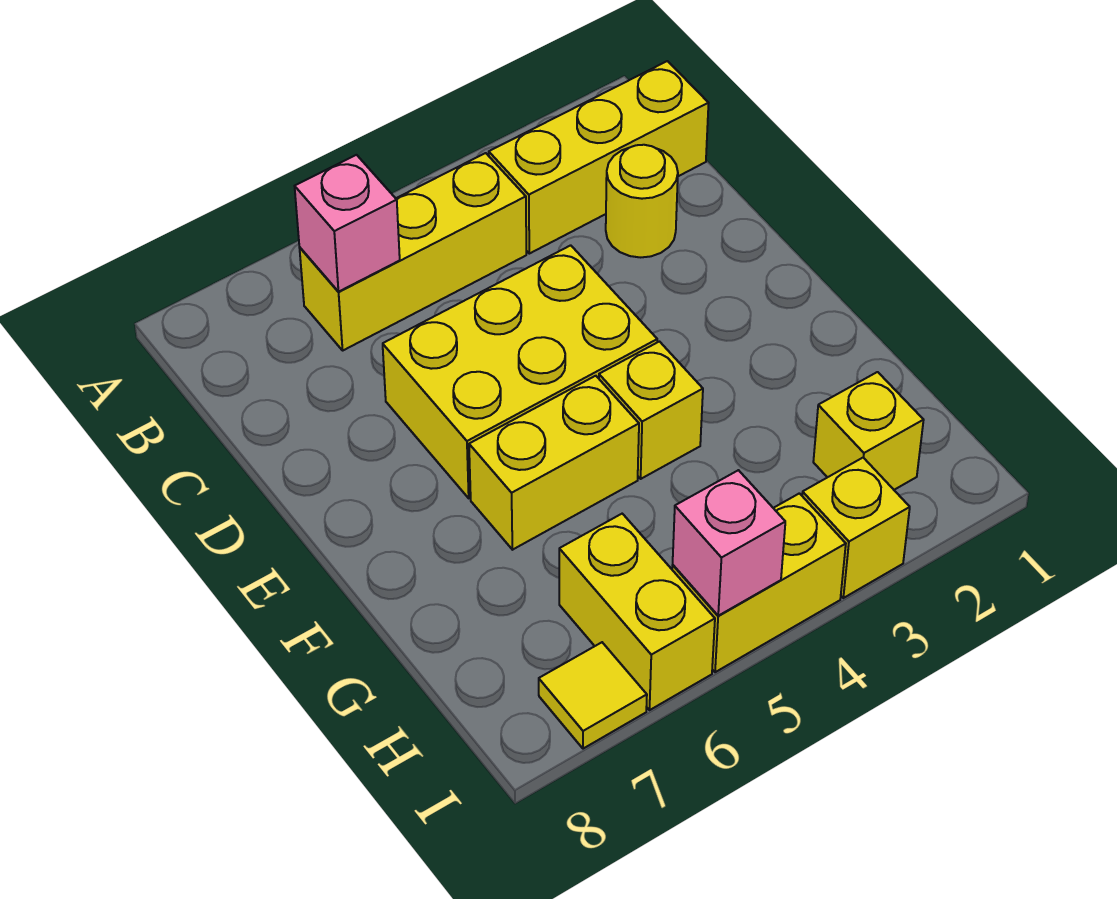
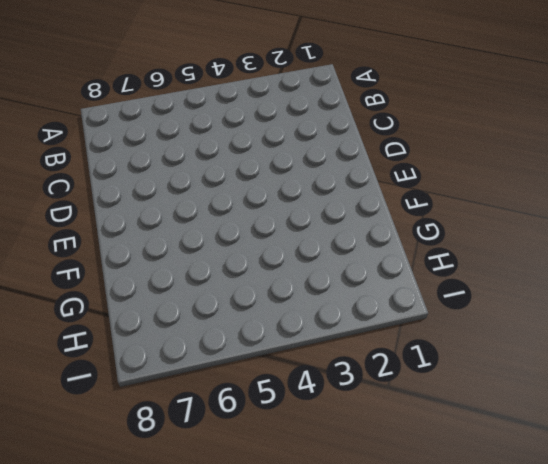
none -> yellow brick B1:B3 level 1
none -> yellow brick B4:B6 level 1
none -> yellow round brick C2 level 1

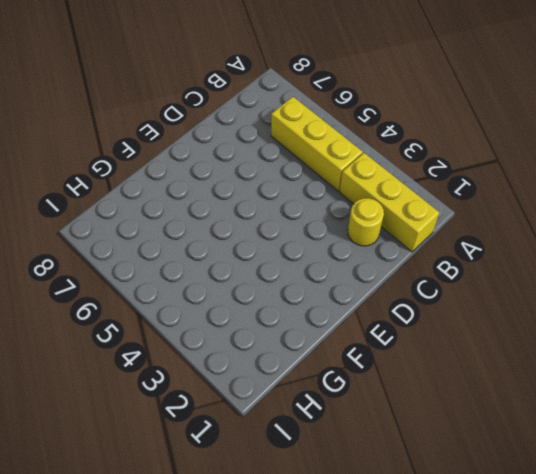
none -> yellow brick D4:E6 level 1
none -> yellow brick F4 level 1
none -> yellow brick F5:F6 level 1

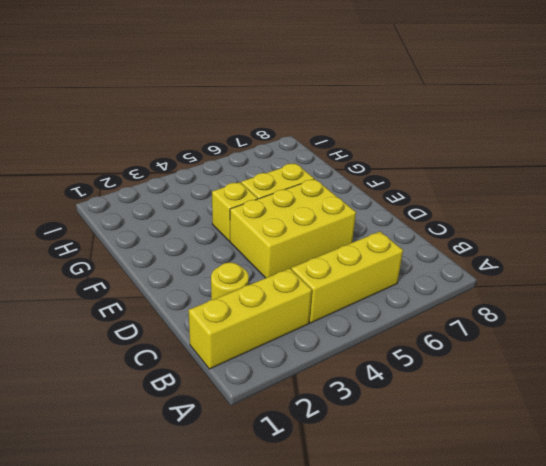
none -> yellow brick H2 level 1
none -> yellow brick H6:I6 level 1
none -> yellow brick I3 level 1

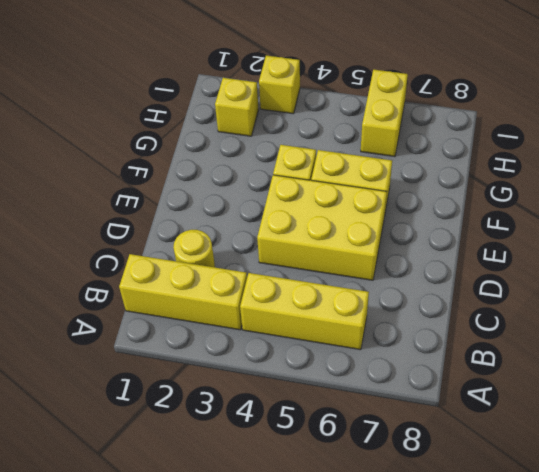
none -> yellow brick I4:I5 level 1
none -> yellow tile I7 level 1
none -> pink brick B6 level 2

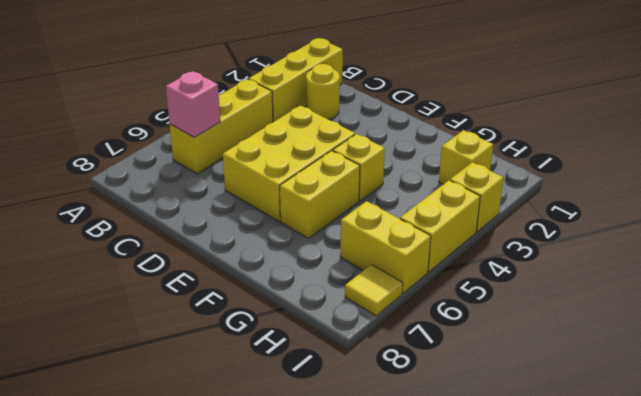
none -> pink brick I5 level 2

